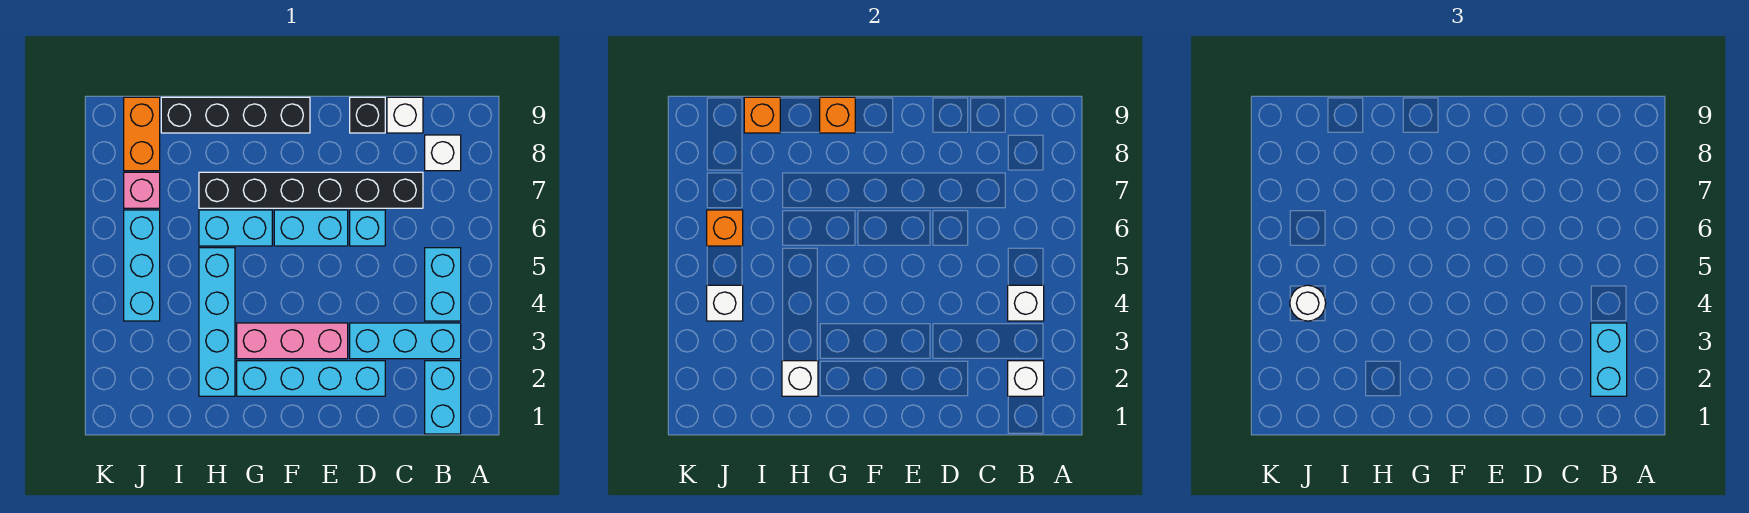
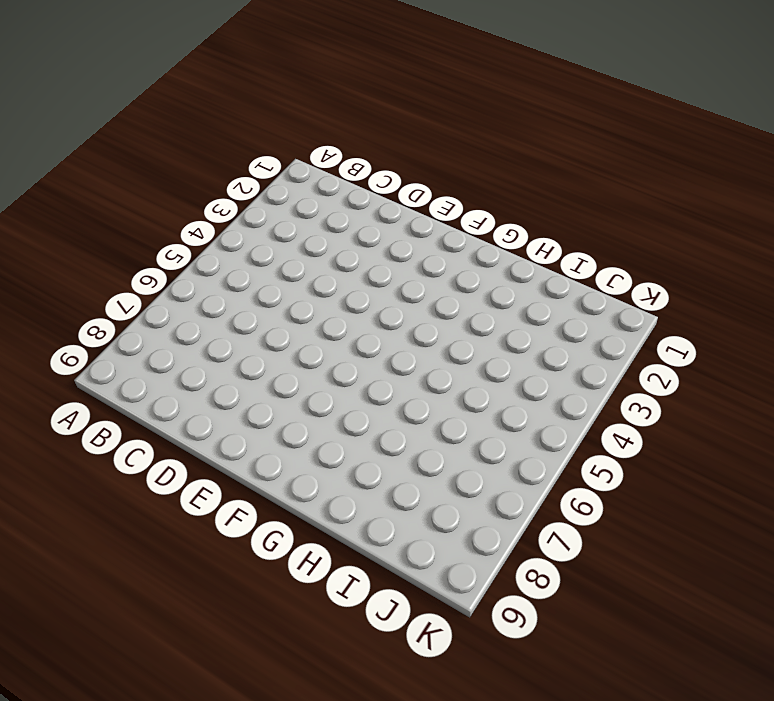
none -> cyan brick B1:B2 level 1
none -> cyan brick B3:D3 level 1
none -> cyan brick B4:B5 level 1

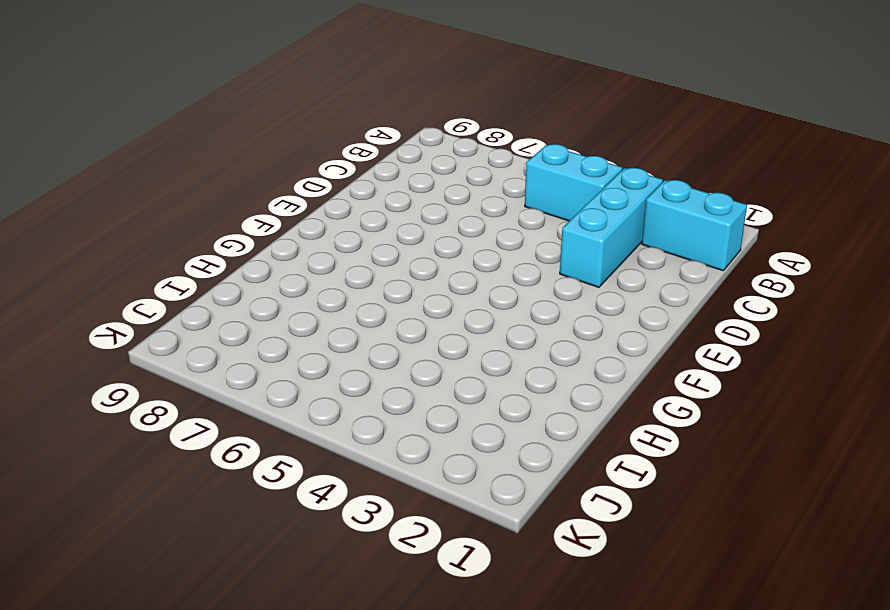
none -> white brick B8 level 1
none -> black brick C7:H7 level 1
none -> white brick C9 level 1

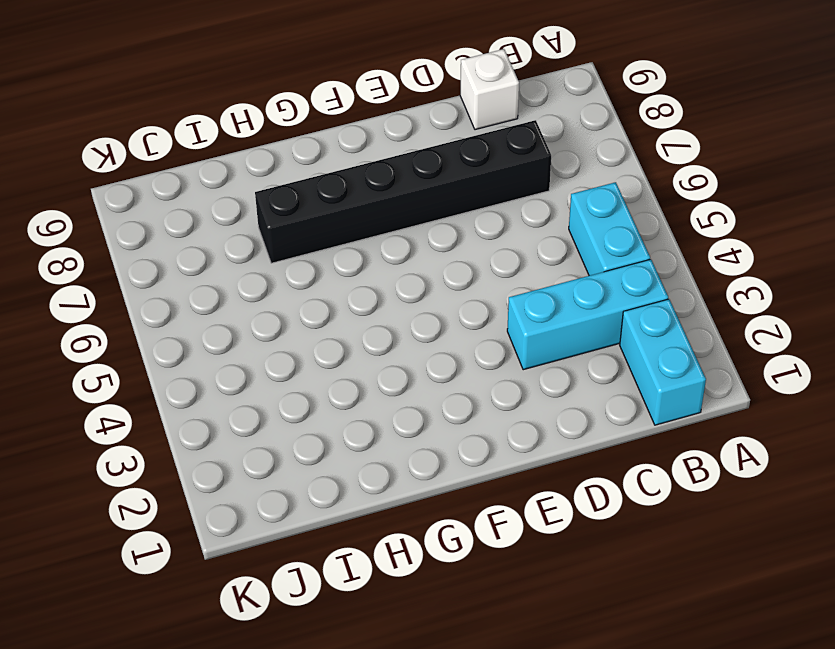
none -> white brick B8 level 1
none -> cyan brick D2:G2 level 1
none -> cyan brick D6 level 1

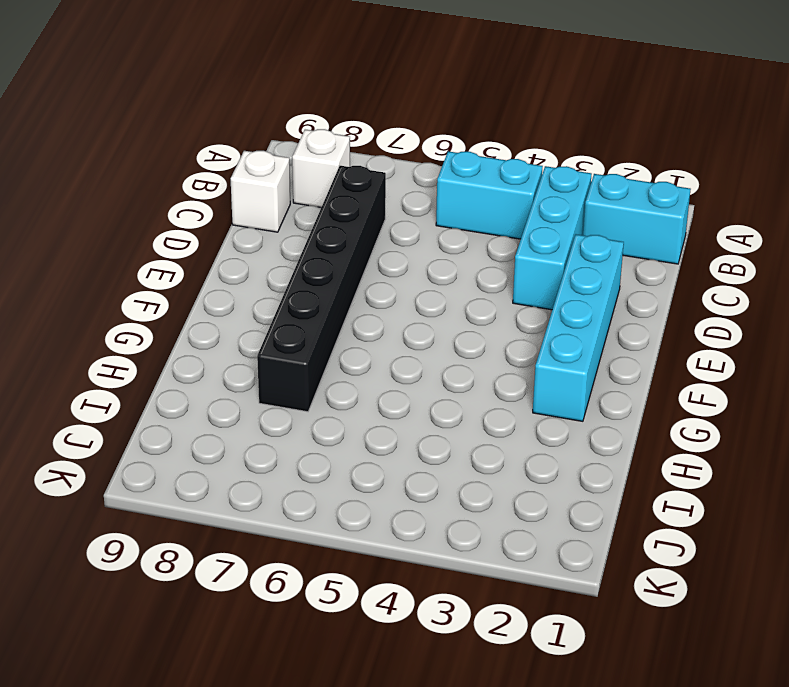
none -> cyan brick D6 level 1
none -> black brick D9 level 1
none -> pink brick E3:G3 level 1

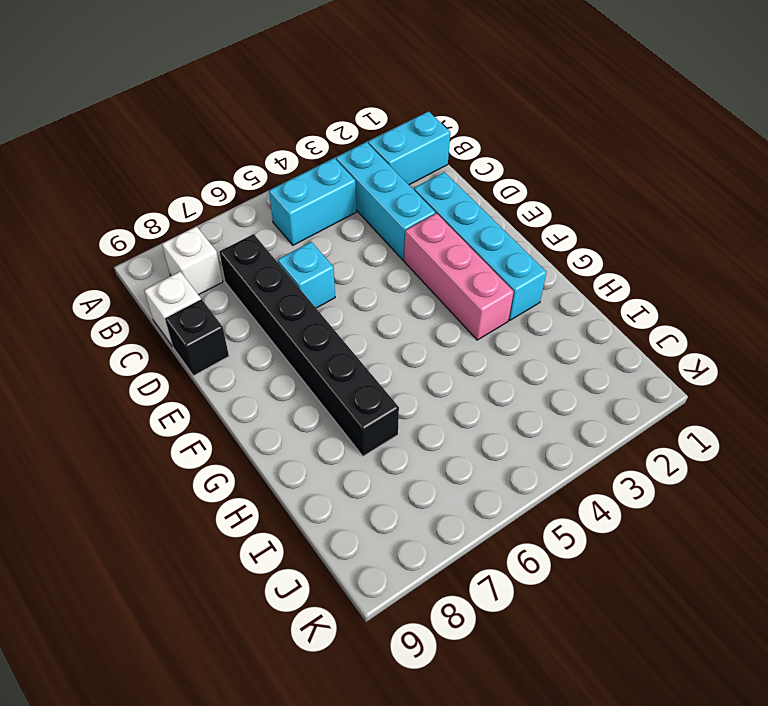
none -> cyan brick E6:F6 level 1
none -> black brick F9:I9 level 1
none -> cyan brick G6:H6 level 1

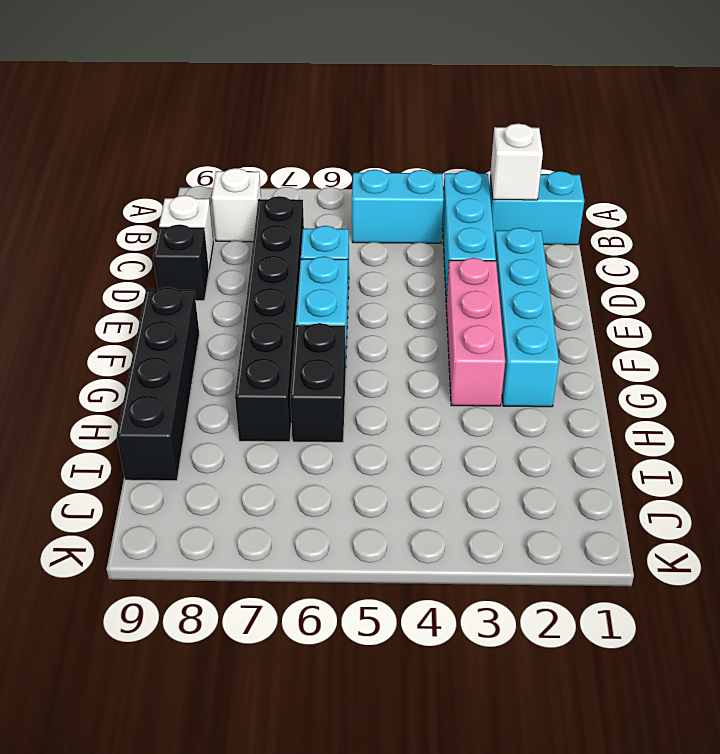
black brick G6:H6 level 1 -> cyan brick G6:H6 level 1
none -> cyan brick H2:H5 level 1
none -> cyan brick J4:J6 level 1
none -> pink brick J7 level 1

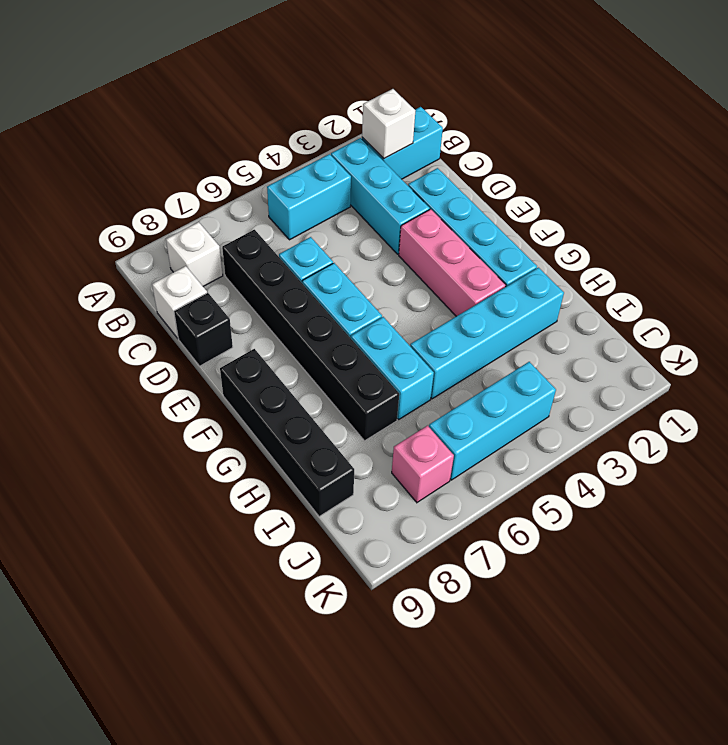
none -> orange brick J8:J9 level 1
none -> white brick B4 level 2
none -> orange brick G9 level 2

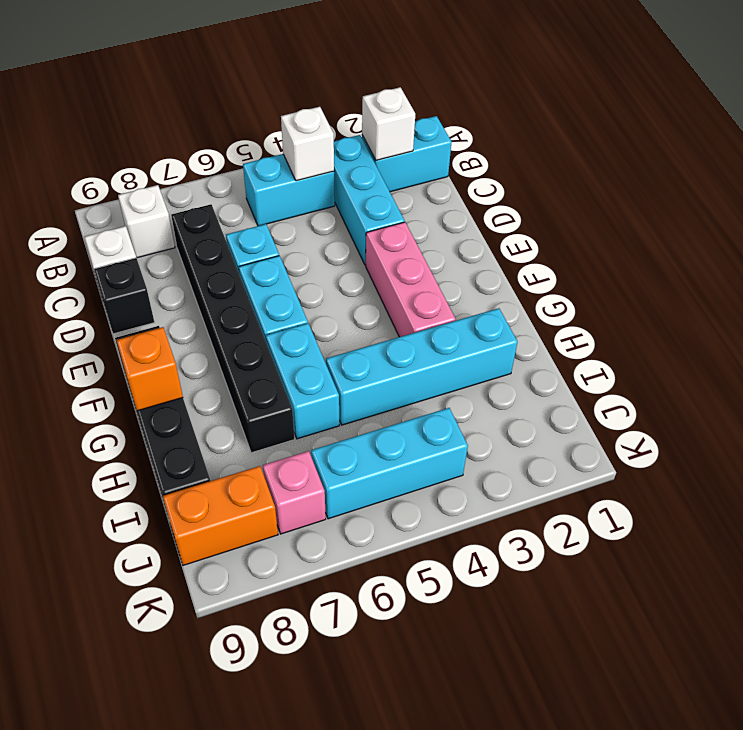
none -> cyan brick D2:G2 level 1
none -> white brick H2 level 2
none -> orange brick I9 level 2

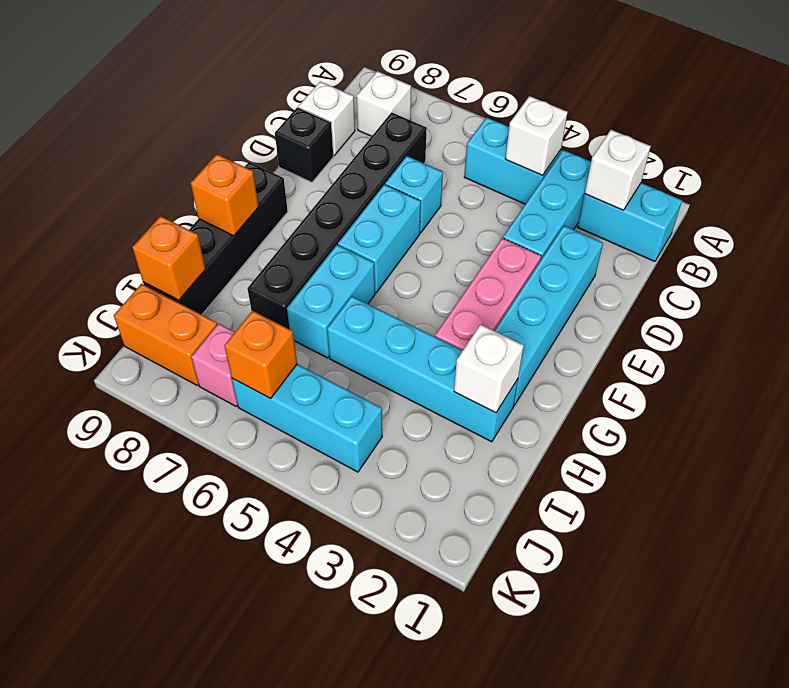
none -> white brick J4 level 2
none -> cyan brick B2:B3 level 3
none -> white round brick J4 level 3

